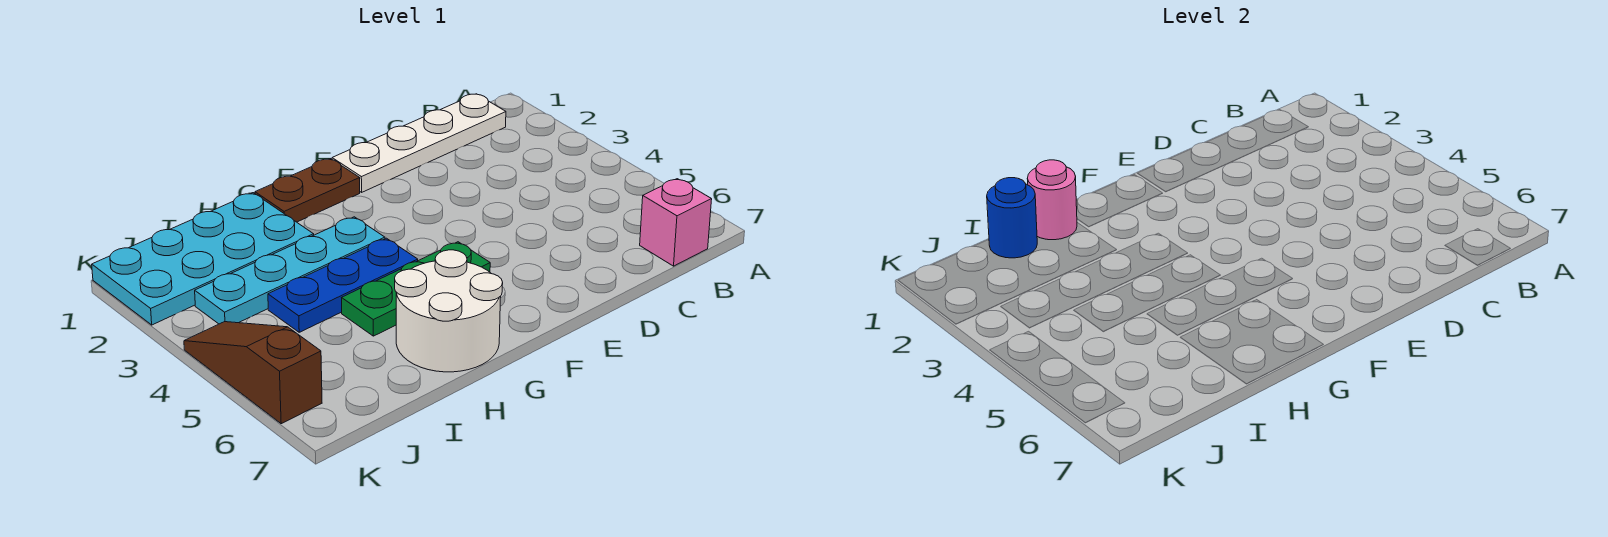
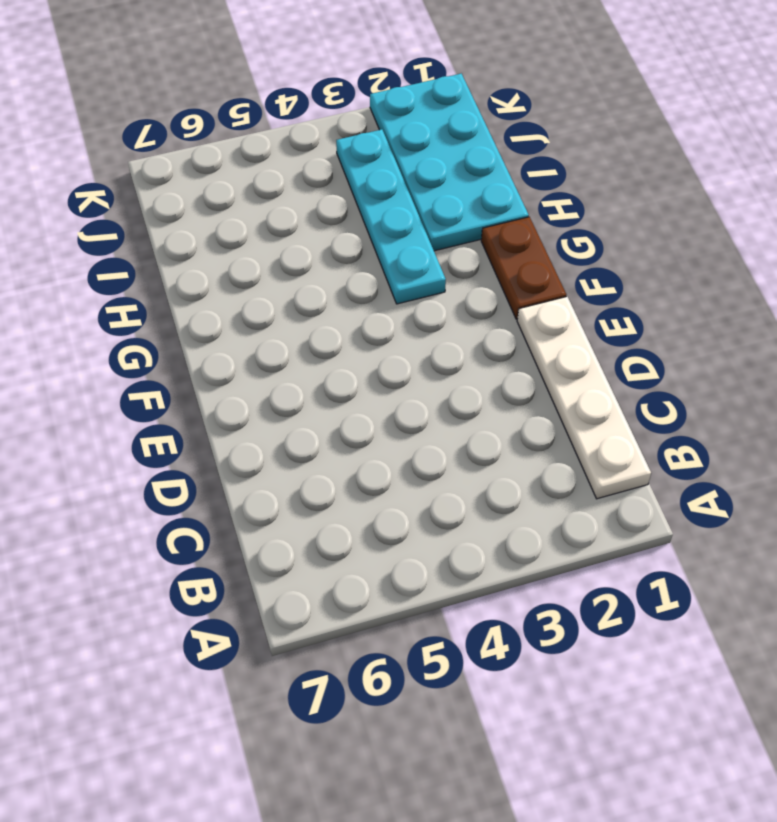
none -> pink brick B7 level 1
none -> green plate F5:H5 level 1

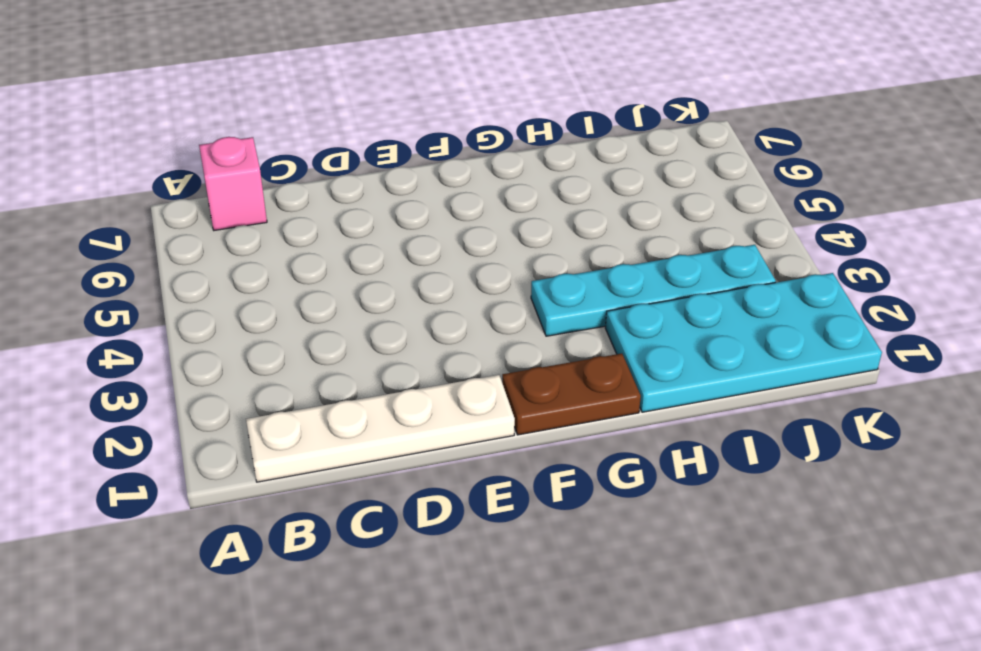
none -> green plate F5:H5 level 1
none -> blue plate G4:I4 level 1

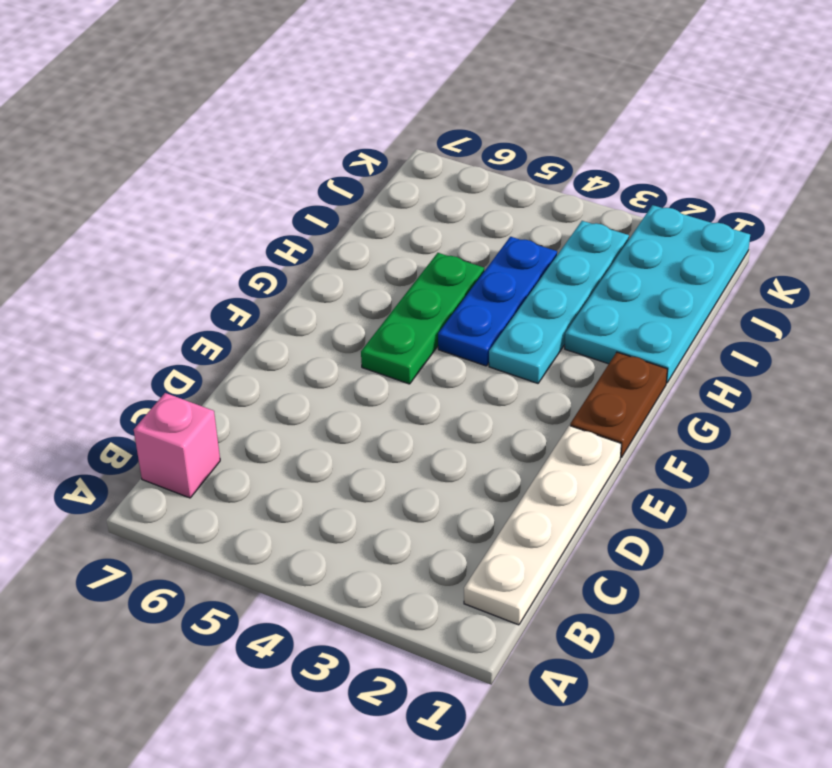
none -> white round brick G6:H7 level 1
none -> brown slope K4:K6 level 1 top 6

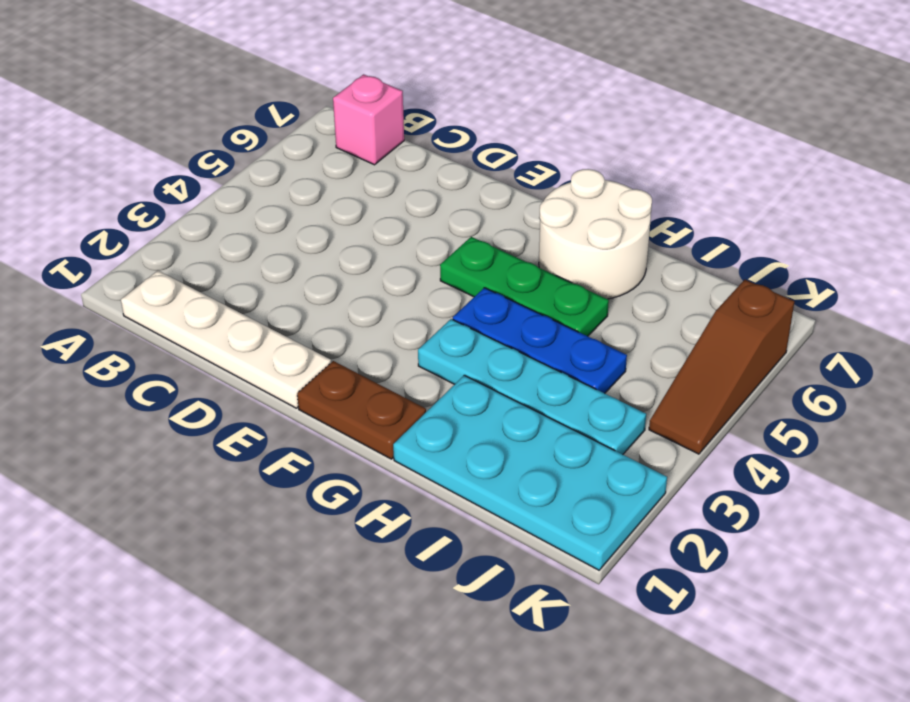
none -> pink round brick H1 level 2
none -> blue round brick I1 level 2

